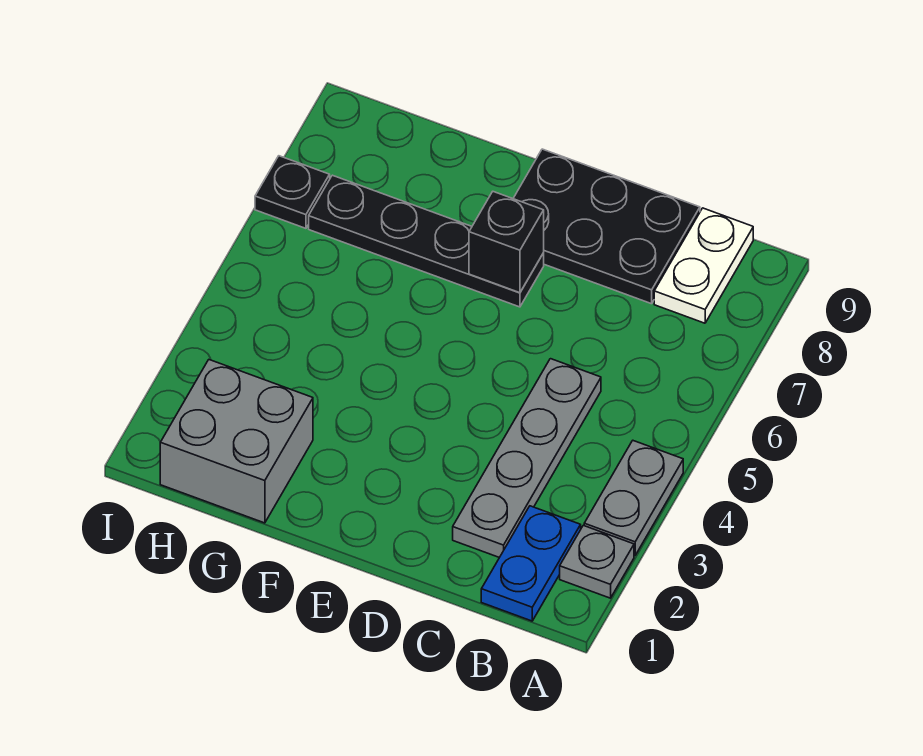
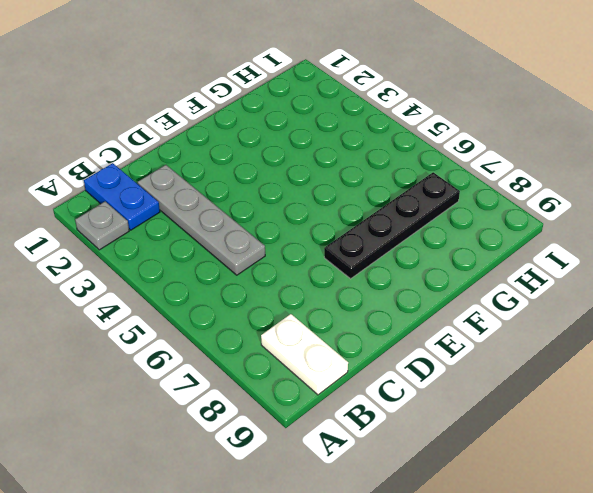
none -> grey plate A3:A4 level 1
none -> black plate C8:E9 level 1

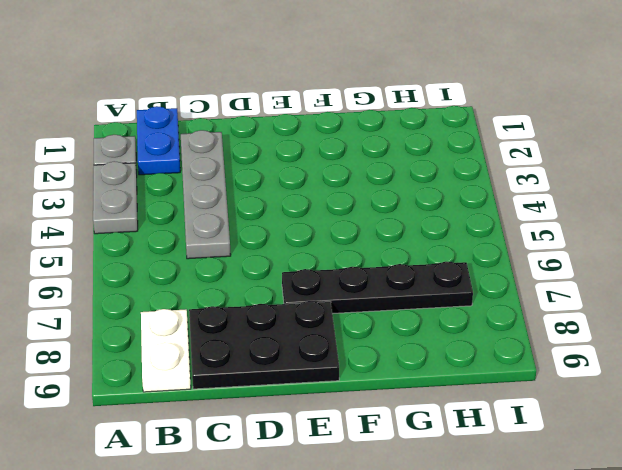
none -> grey brick G1:H2 level 1
none -> black plate I7 level 1

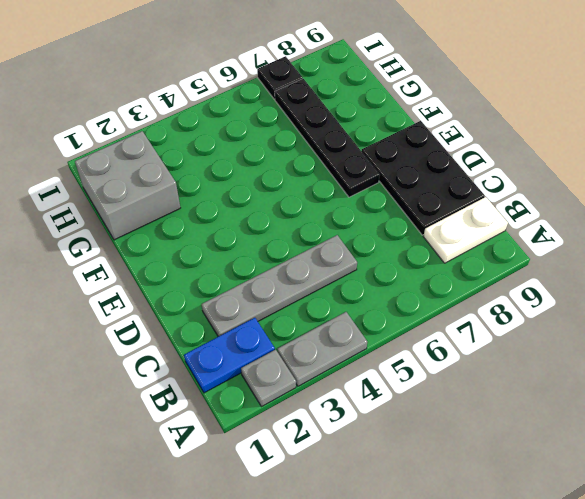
none -> black brick E7 level 2

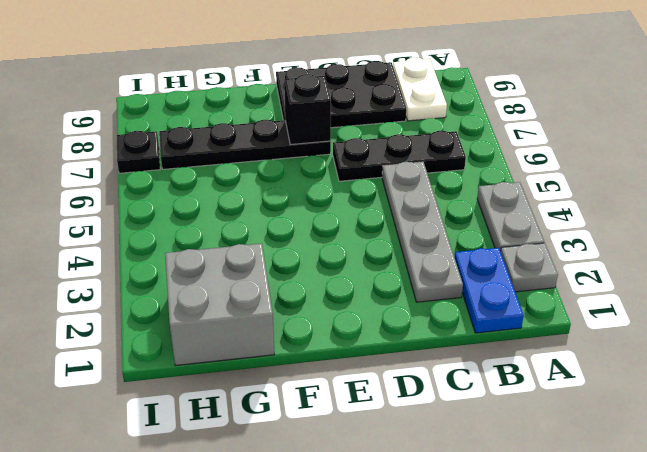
black plate B6:D6 level 1 -> none

